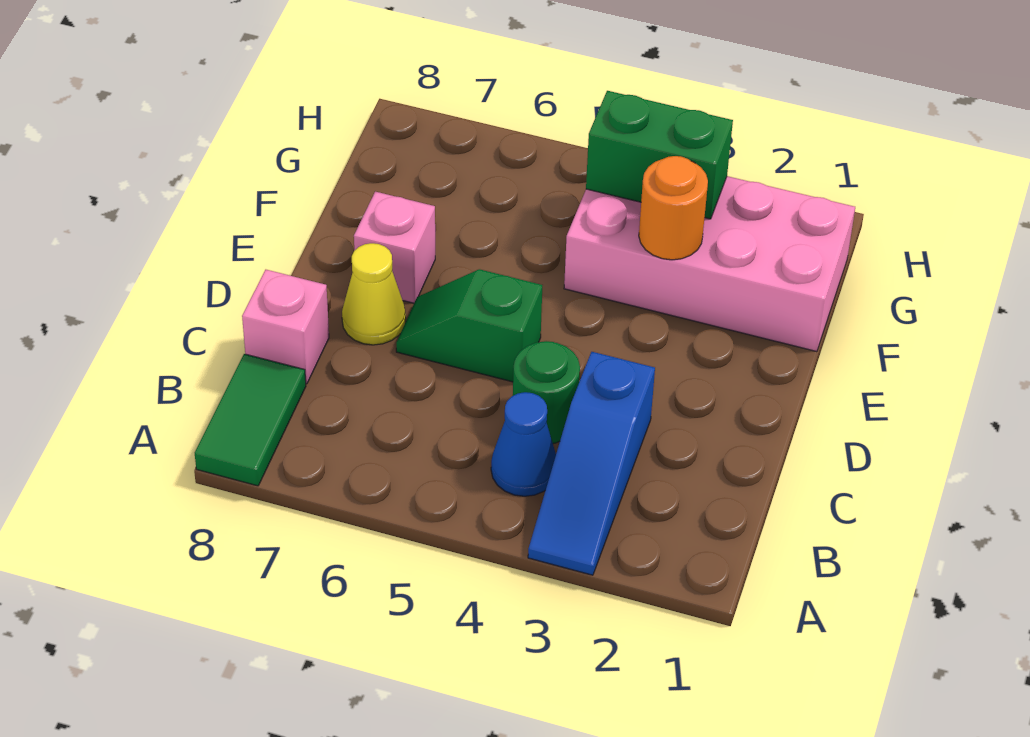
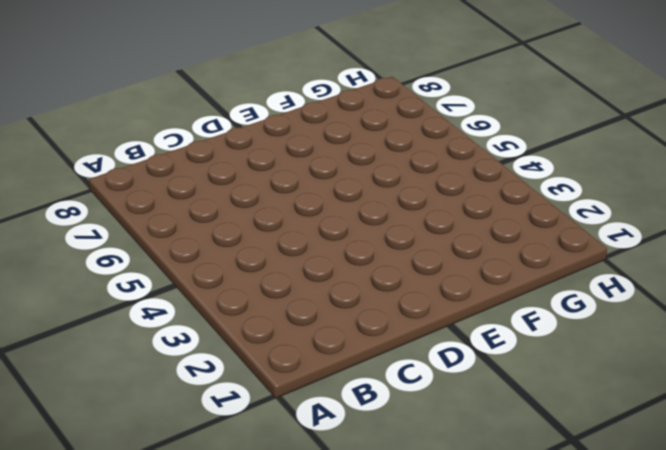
none -> blue slope A3:C3 level 1 top C
none -> green tile A8:B8 level 1

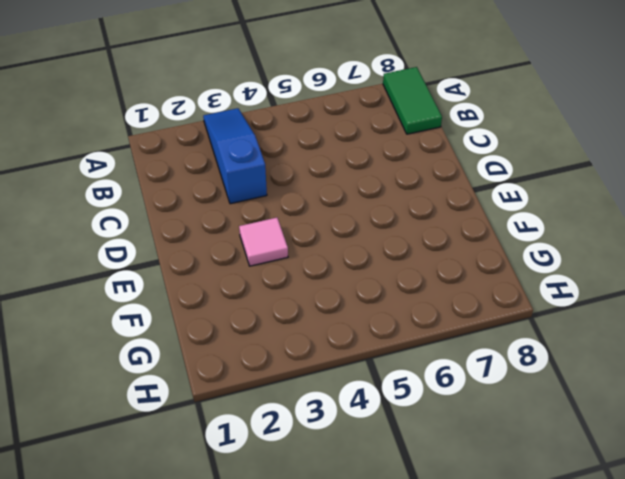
pink tile E3 level 1 -> none
none -> blue cone B4 level 1
none -> green round brick C4 level 1

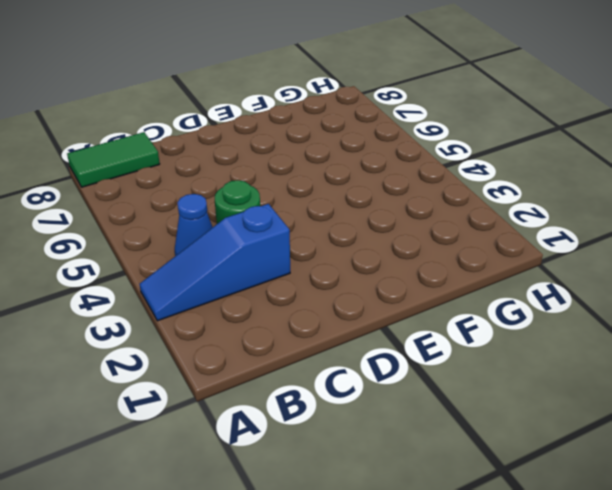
none -> pink brick C8 level 1
none -> green slope D5:D6 level 1 top 5

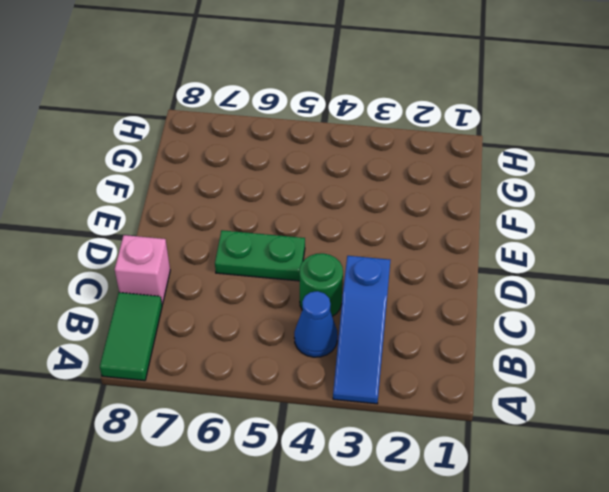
green plate D5:D6 level 1 -> green slope D5:D6 level 1 top 5
none -> yellow cone D7 level 1
none -> pink brick E7 level 1

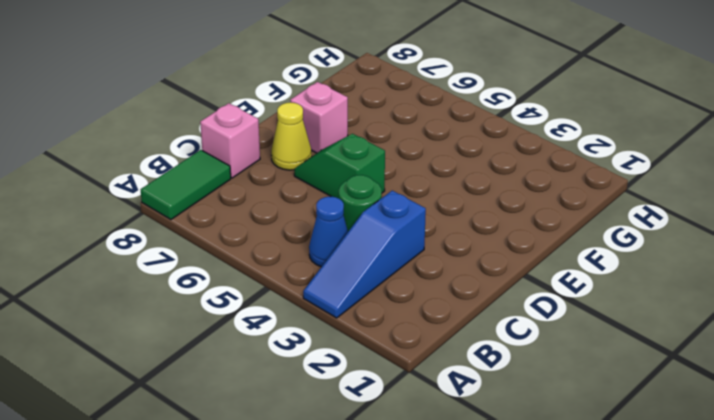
none -> pink brick F1:G4 level 1
none -> orange round brick F3 level 2

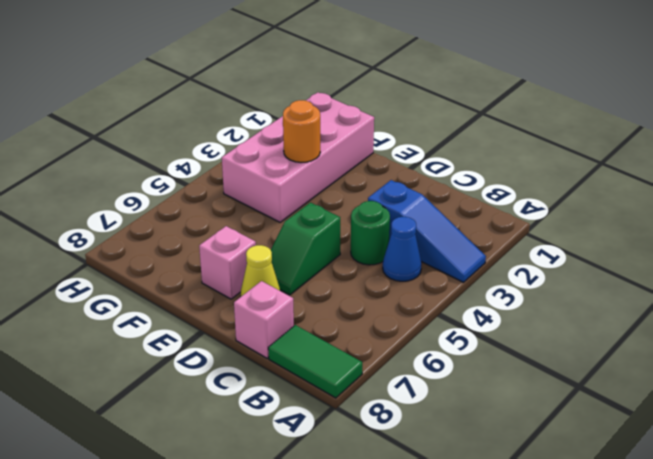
none -> green brick G3:G4 level 2

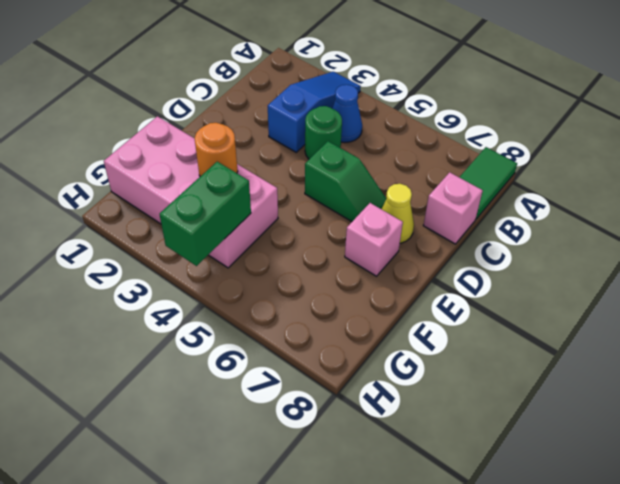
green brick G4:H4 level 2 -> green brick G3:G4 level 2

